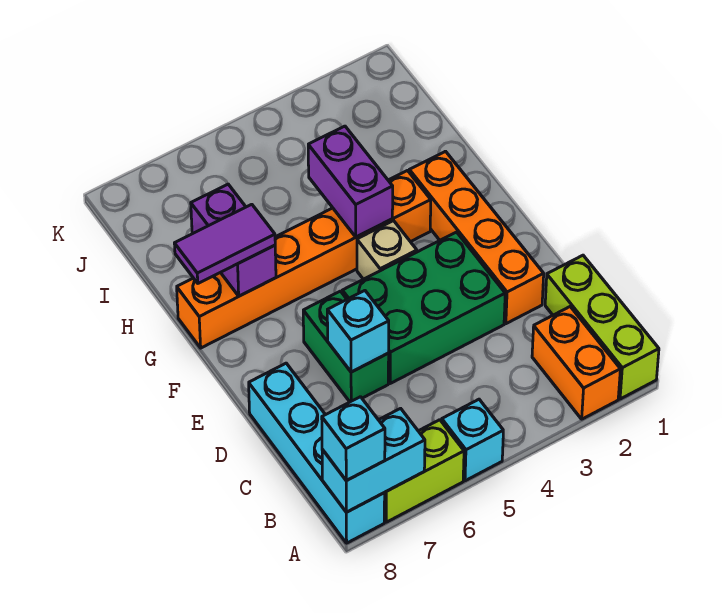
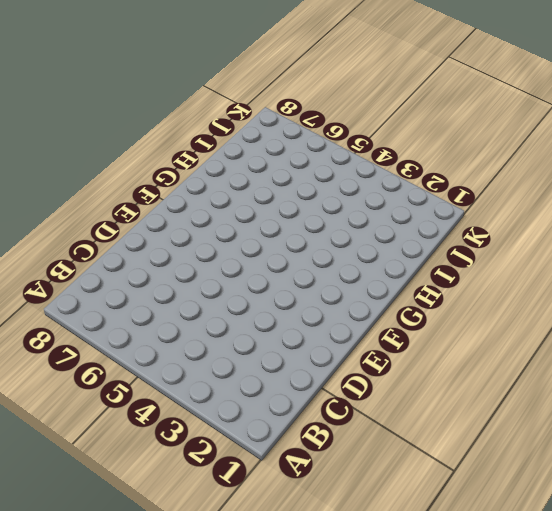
none -> lime brick A1:C1 level 1
none -> orange brick A2:B2 level 1
none -> cyan brick A5 level 1

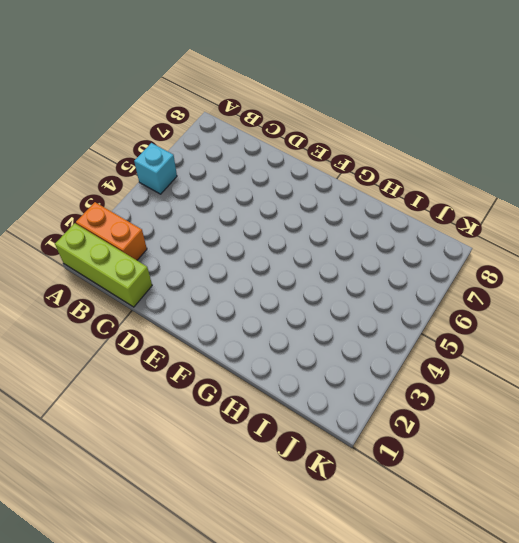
none -> lime brick A6:A7 level 1
none -> cyan brick A8:D8 level 1
none -> orange brick D2:G2 level 1

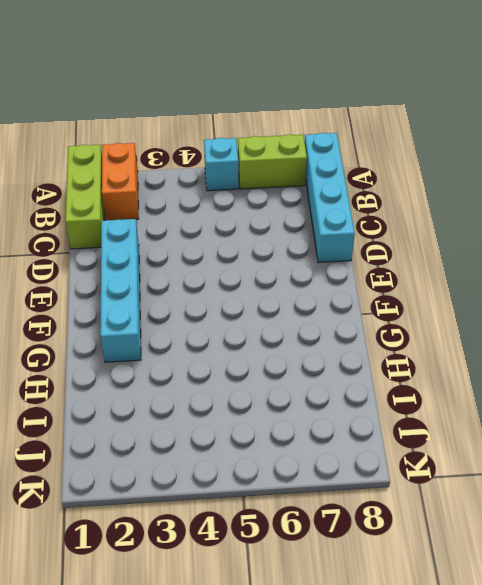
cyan brick D2:G2 level 1 -> orange brick D2:G2 level 1
none -> green brick D3:E5 level 1
none -> green brick D6:E6 level 1
none -> tan brick F4 level 1

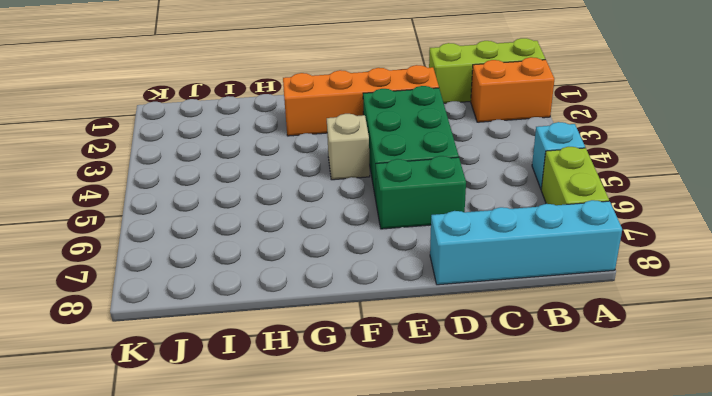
none -> orange brick G3:G8 level 1
none -> cyan brick A7:A8 level 2
none -> cyan brick D6 level 2

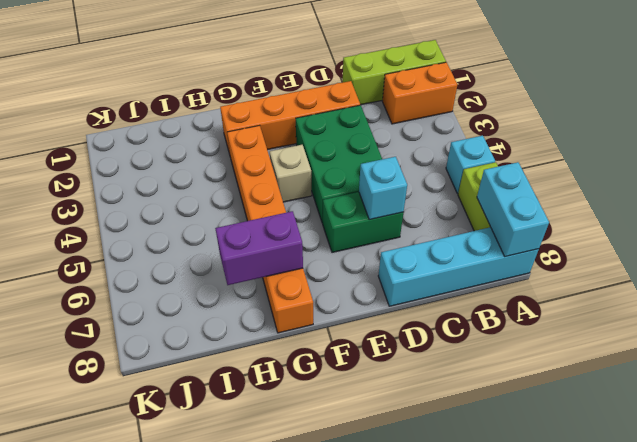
none -> purple brick G4:H4 level 2
none -> cyan brick A8 level 3
none -> purple tile G7:G8 level 3

